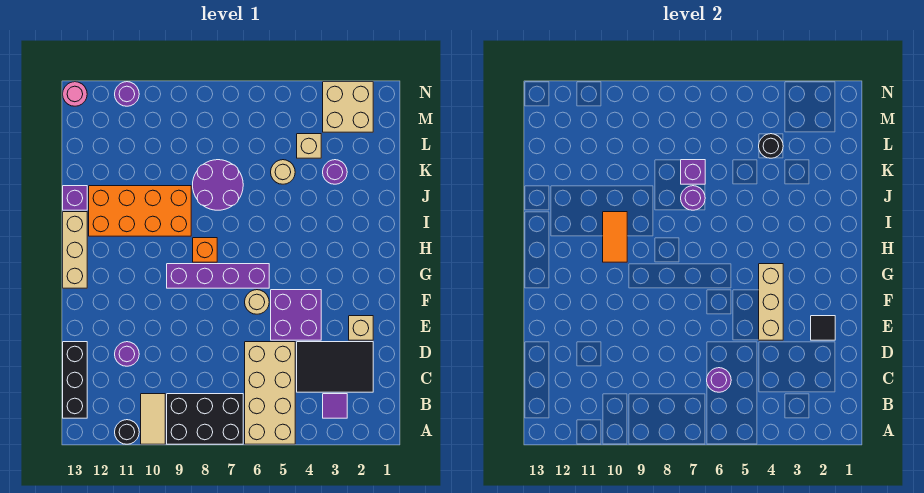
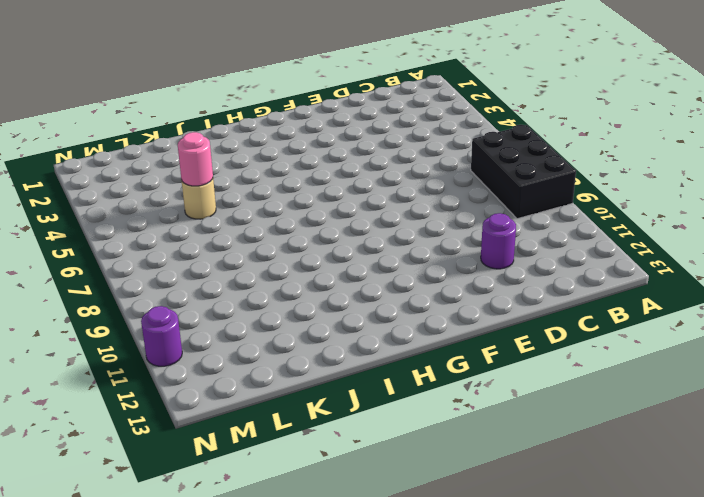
pink round brick K5 level 2 -> pink round brick N13 level 1
none -> tan brick A5:D6 level 1
none -> tan tile A10:B10 level 1
none -> black round brick A11 level 1
none -> purple tile B3 level 1

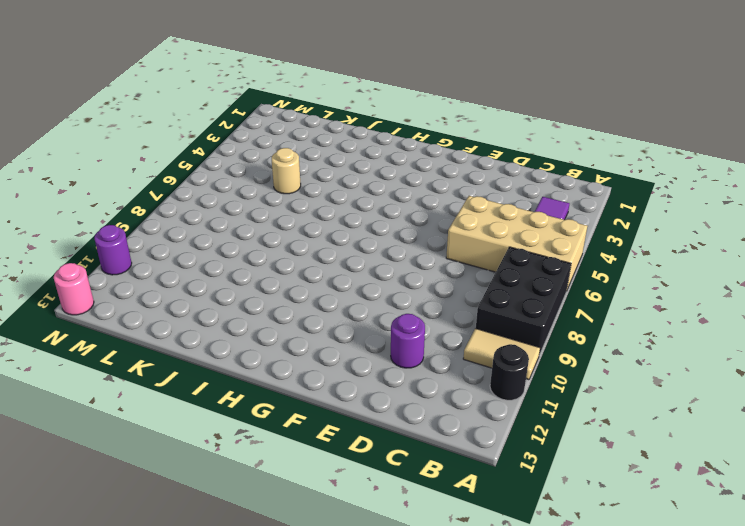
none -> black brick B13:D13 level 1
none -> black tile C2:D4 level 1
none -> tan brick E2 level 1
none -> purple brick E4:F5 level 1

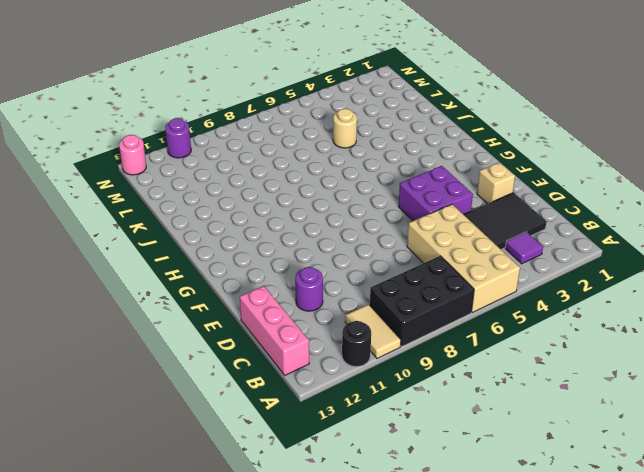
pink brick B13:D13 level 1 -> black brick B13:D13 level 1
none -> tan round brick F6 level 1
none -> purple brick G6:G9 level 1
none -> tan brick G13:I13 level 1
none -> orange brick H8 level 1

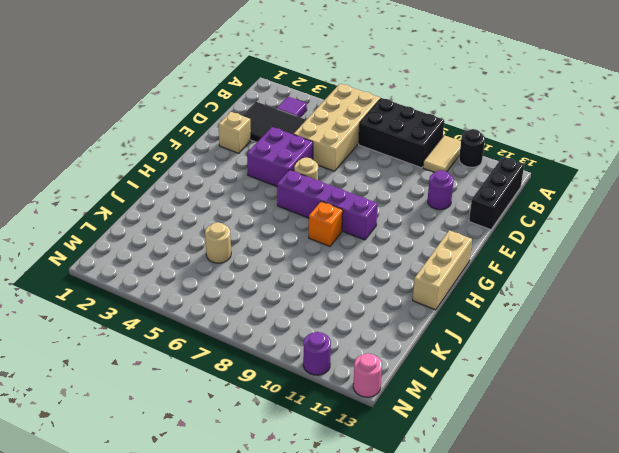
none -> orange brick I9:J12 level 1
none -> purple round brick J7:K8 level 1
none -> purple brick J13 level 1
none -> purple round brick K3 level 1

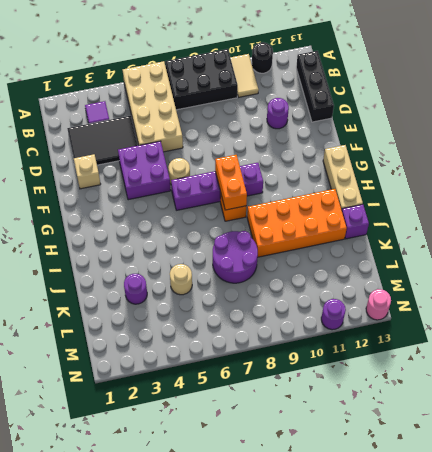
orange brick G8:H8 level 2 -> none
none -> tan brick L4 level 1
none -> tan brick M2:N3 level 1
none -> purple round brick C6 level 2
none -> black tile E2 level 2

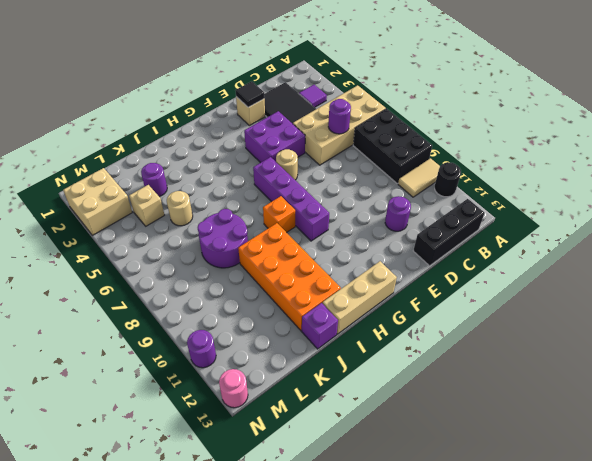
none -> tan brick E4:G4 level 2
none -> orange tile H10:I10 level 2
none -> purple round brick J7 level 2
none -> purple brick K7 level 2

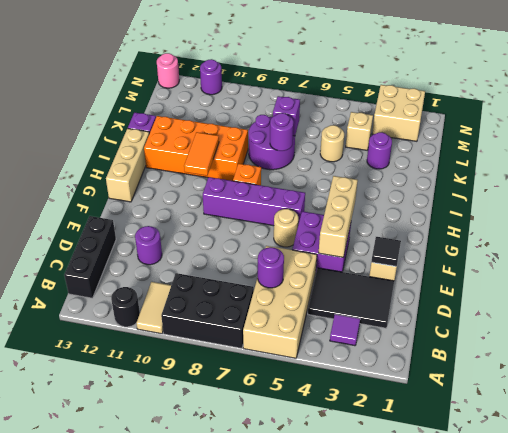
none -> black round brick L4 level 2

